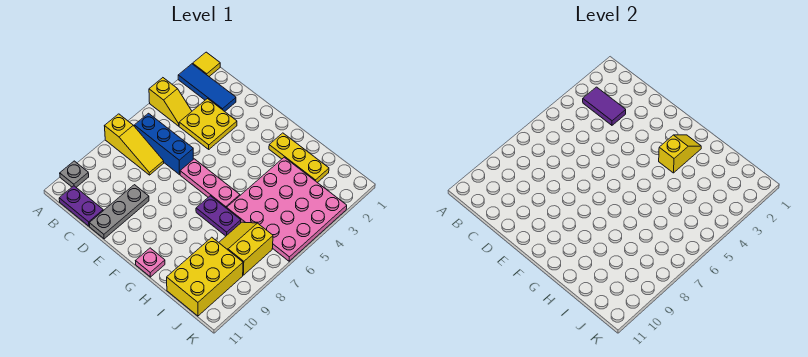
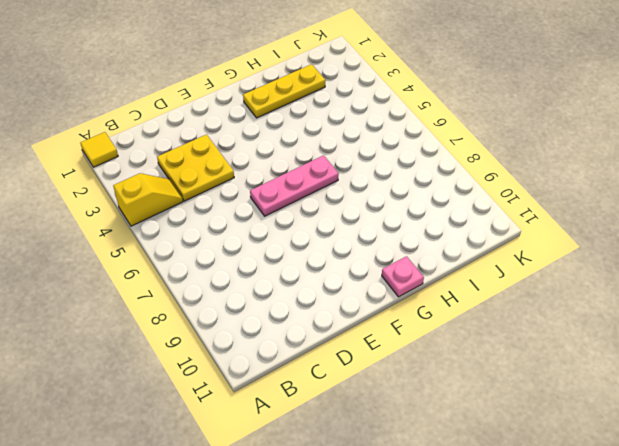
none -> blue tile A2:C2 level 1
none -> yellow slope A7:C7 level 1 top A
none -> grey plate A10 level 1

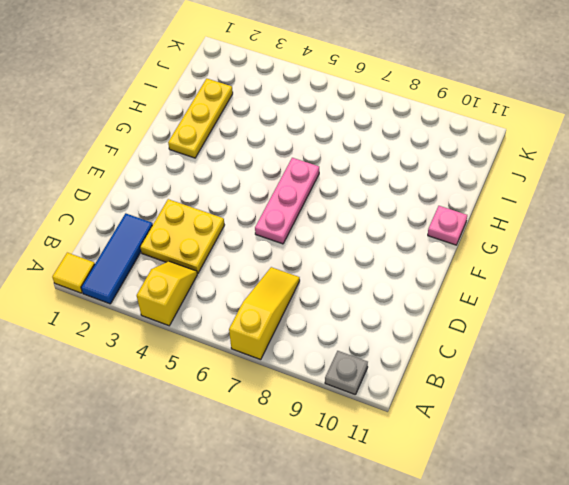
none -> blue brick B6:D6 level 1
none -> purple plate B11:C11 level 1
none -> grey plate D9:D11 level 1

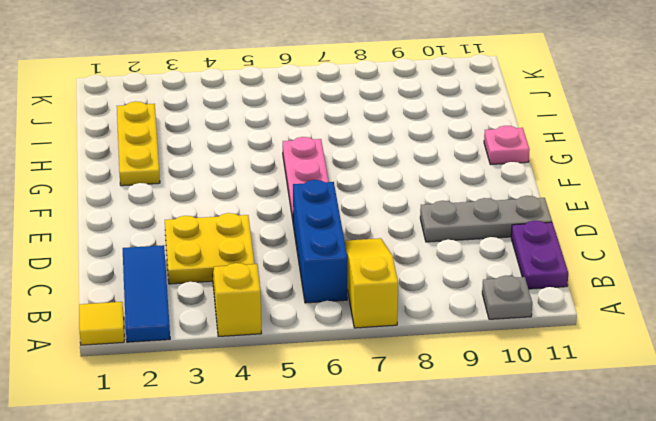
none -> purple plate G7:H7 level 1
none -> pink plate H3:K6 level 1
none -> yellow slope I7:J8 level 1 top J

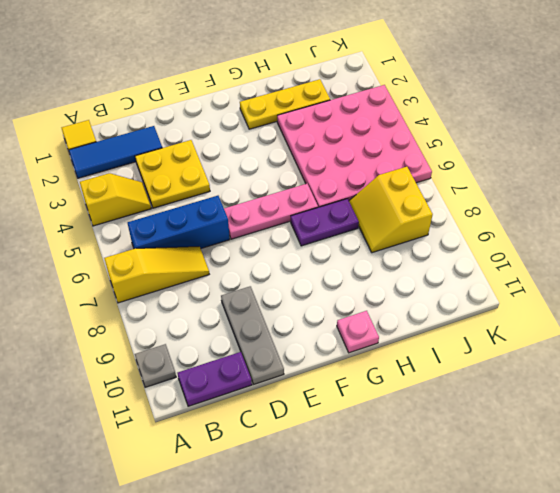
none -> yellow brick I9:J11 level 1
none -> purple tile B3:C3 level 2
none -> yellow slope G2:G3 level 2 top 3

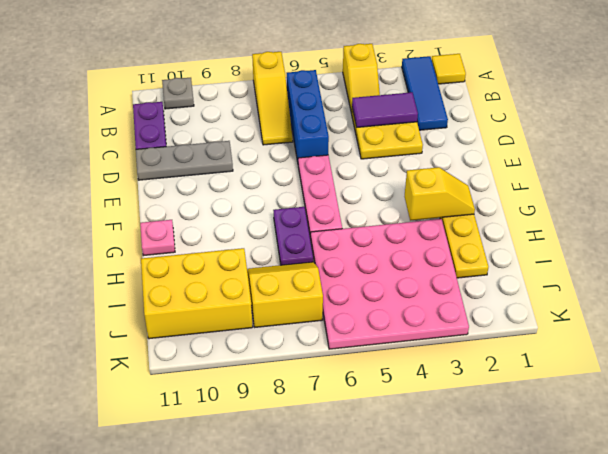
purple tile C3:C4 level 2 -> purple tile B3:C3 level 2

